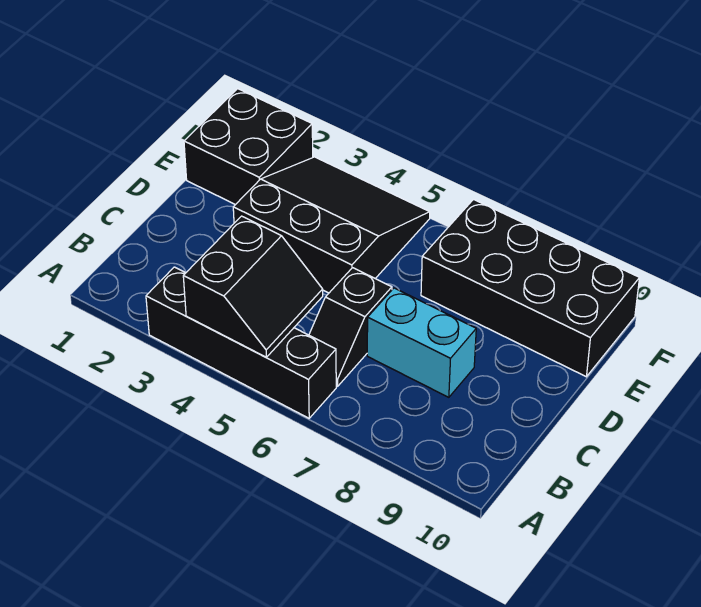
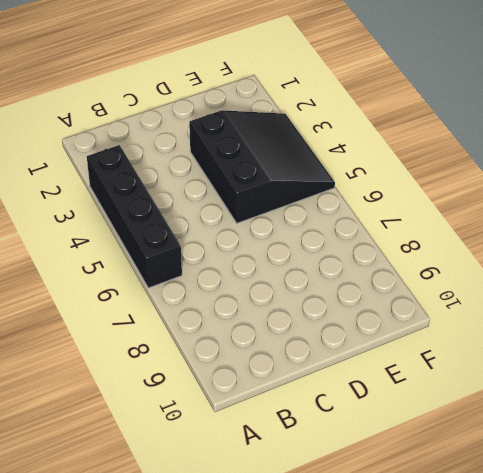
none -> black slope B6:C6 level 1 top C
none -> cyan brick C7:C8 level 1

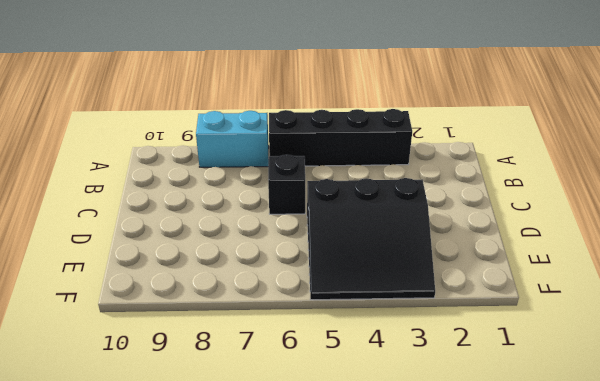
cyan brick A7:A8 level 1 -> cyan brick C7:C8 level 1
none -> black brick E1:F2 level 1
none -> black brick E7:F10 level 1

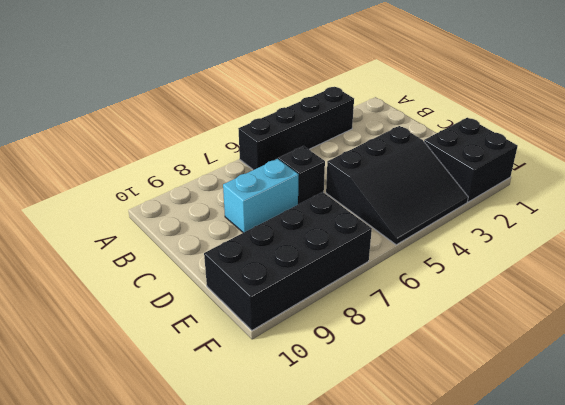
none -> black slope A4:B5 level 2 top 4

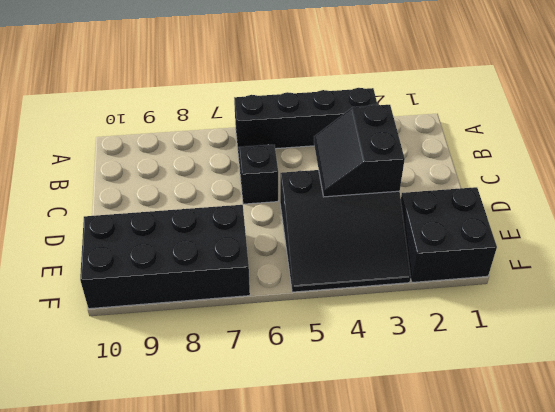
black slope C3:D4 level 2 top 3 -> black slope A4:B5 level 2 top 4
none -> cyan brick C7:C8 level 1

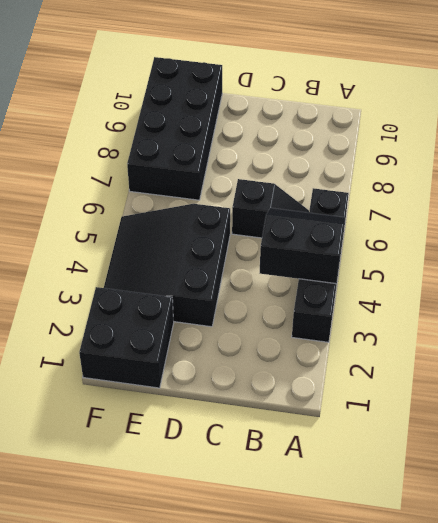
none -> cyan brick C7:C8 level 1

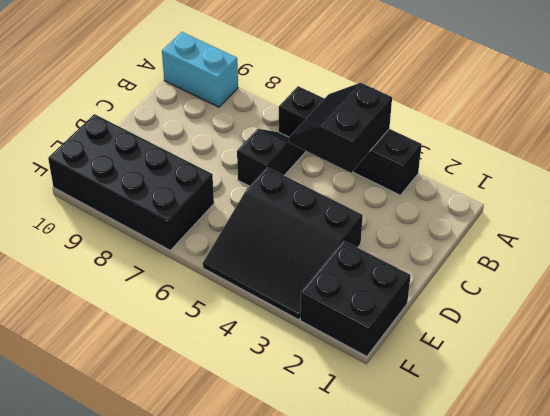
cyan brick A9:A10 level 1 -> cyan brick C7:C8 level 1

